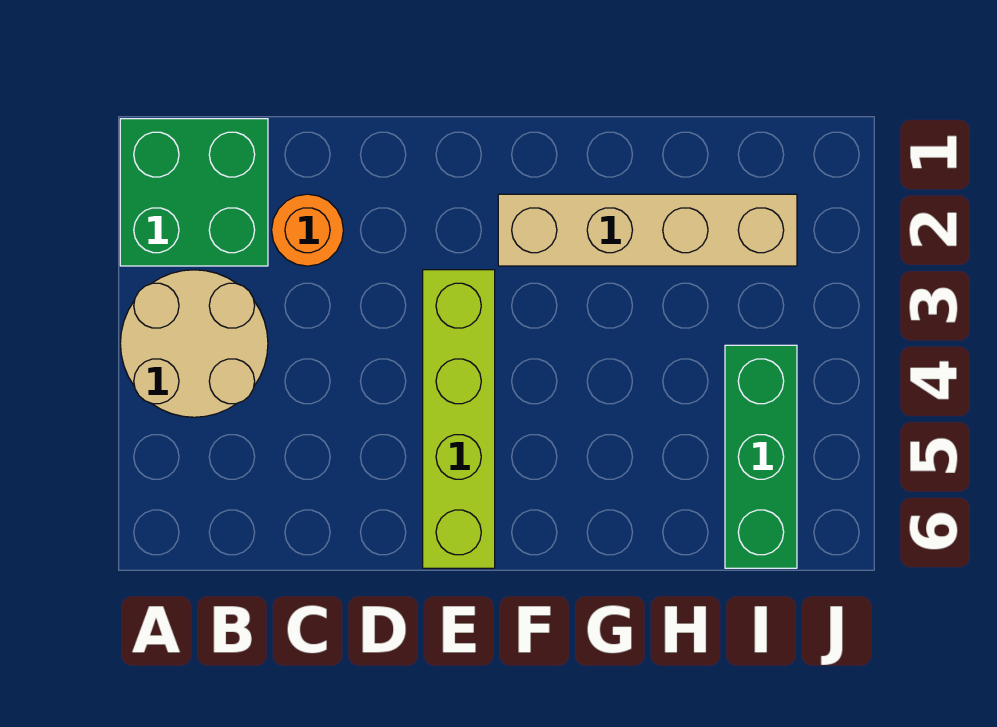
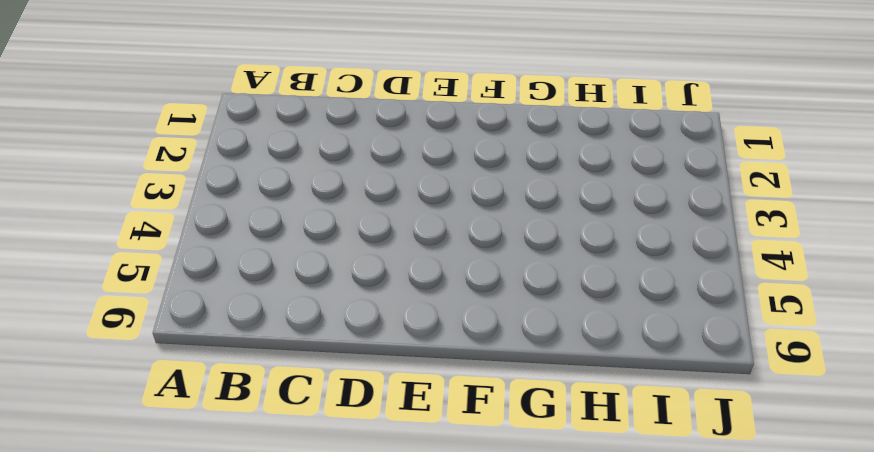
none -> green brick A1:B2 level 1
none -> tan round brick A3:B4 level 1

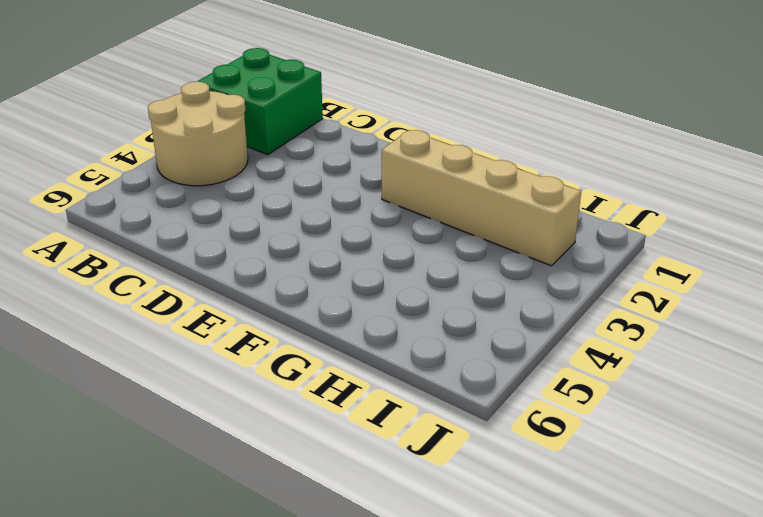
none -> orange round brick C2 level 1
none -> lime brick E3:E6 level 1

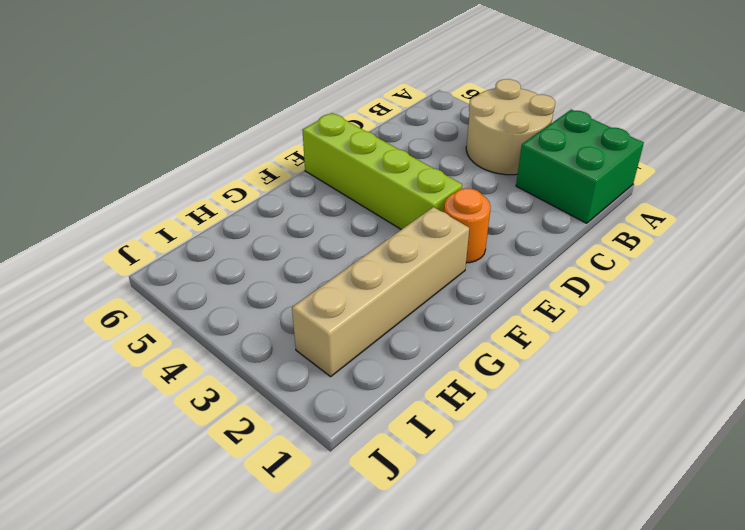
orange round brick E2 level 1 -> orange round brick C2 level 1
none -> green brick I4:I6 level 1

